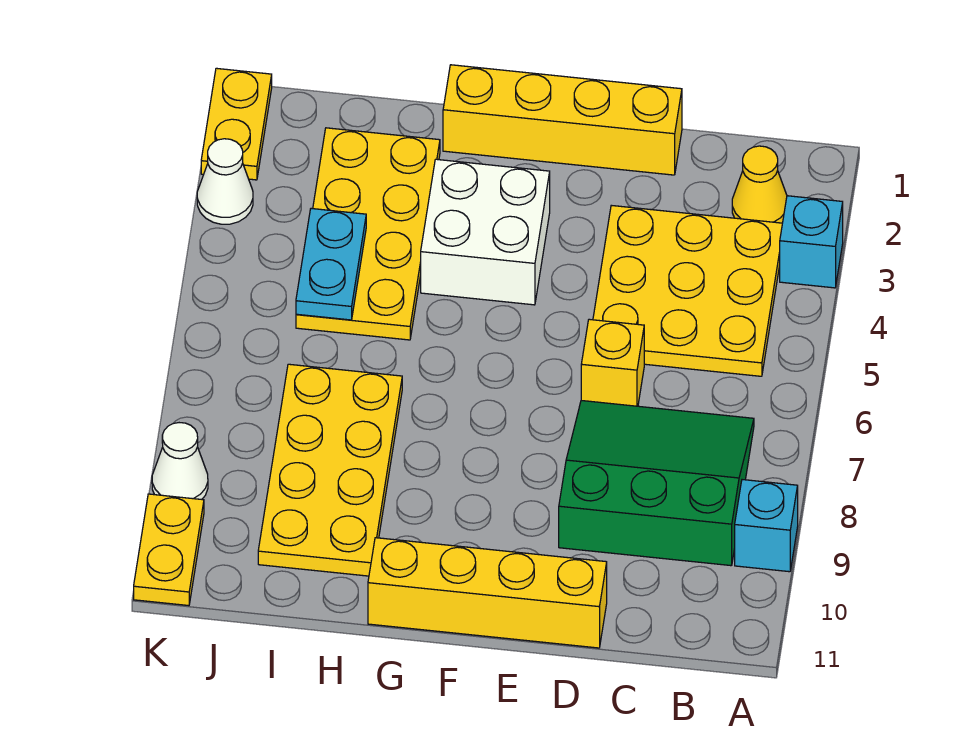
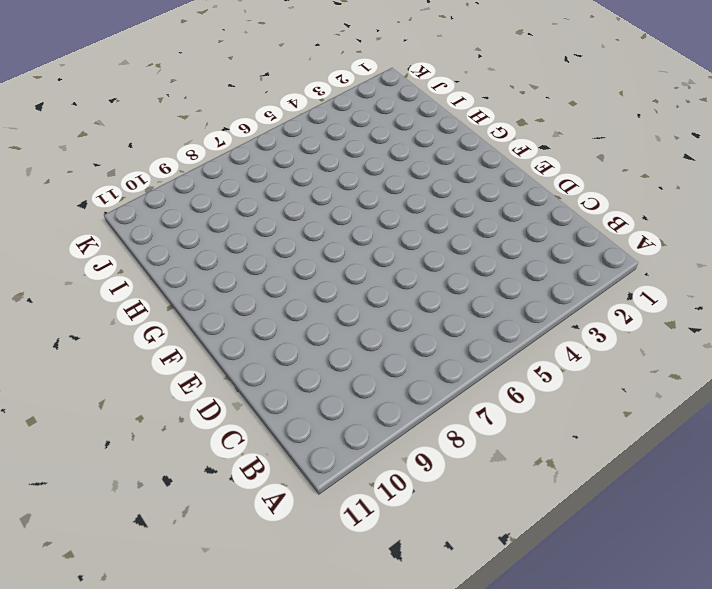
none -> cyan brick A3 level 1
none -> cyan brick A9 level 1
none -> yellow cone B2 level 1

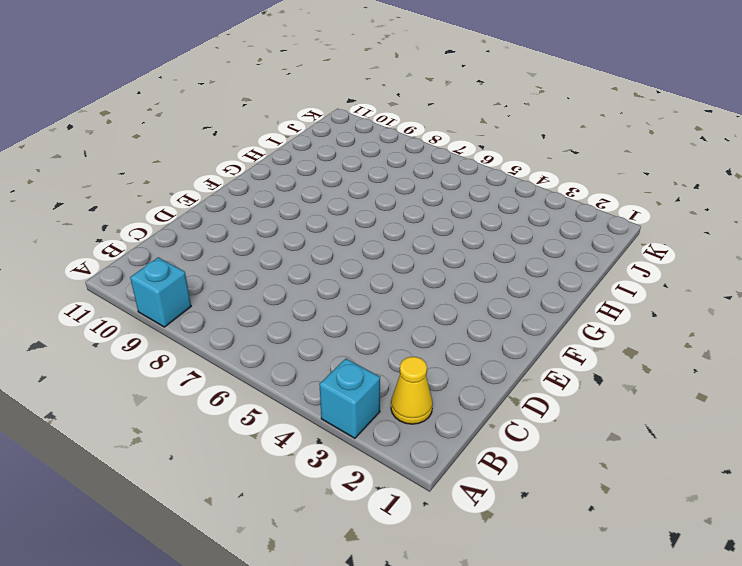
none -> yellow plate B3:D5 level 1
none -> green slope B7:D9 level 1 top 9
none -> yellow brick D1:G1 level 1

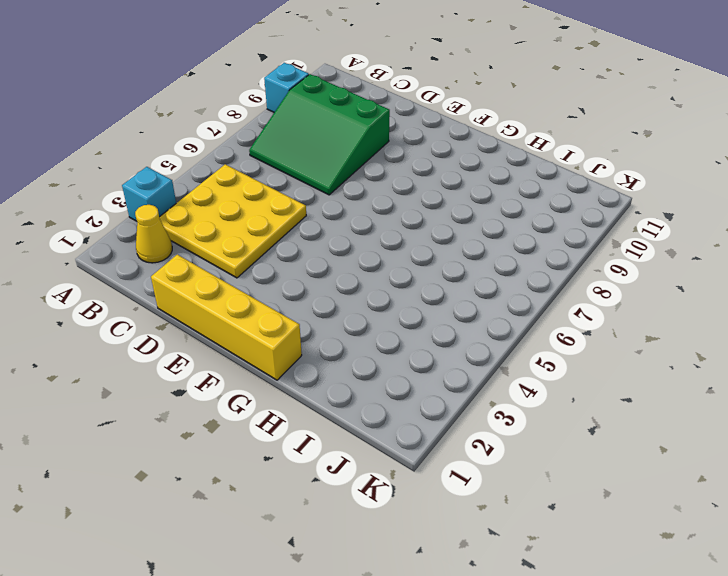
none -> yellow brick D6 level 1
none -> yellow brick D11:G11 level 1
none -> white brick F3:G4 level 1

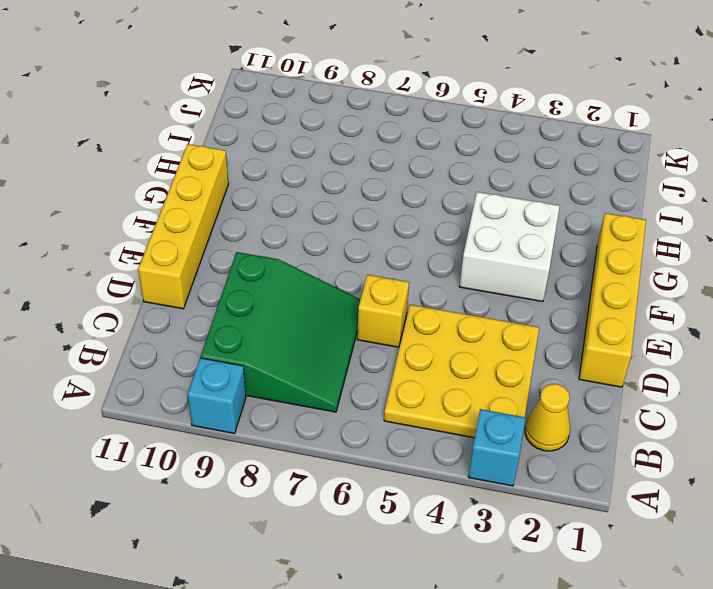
none -> yellow plate H2:I5 level 1
none -> yellow plate H7:I10 level 1
none -> yellow plate K1:K2 level 1

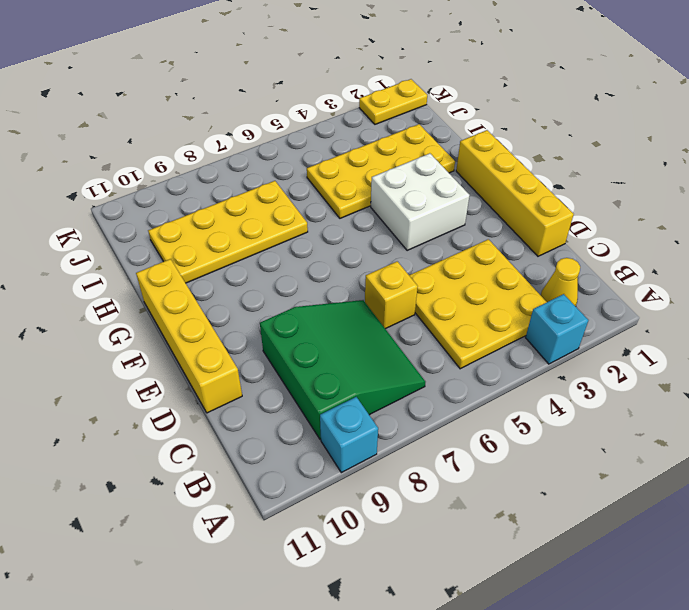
none -> white cone K3 level 1
none -> white cone K9 level 1
none -> yellow plate K10:K11 level 1

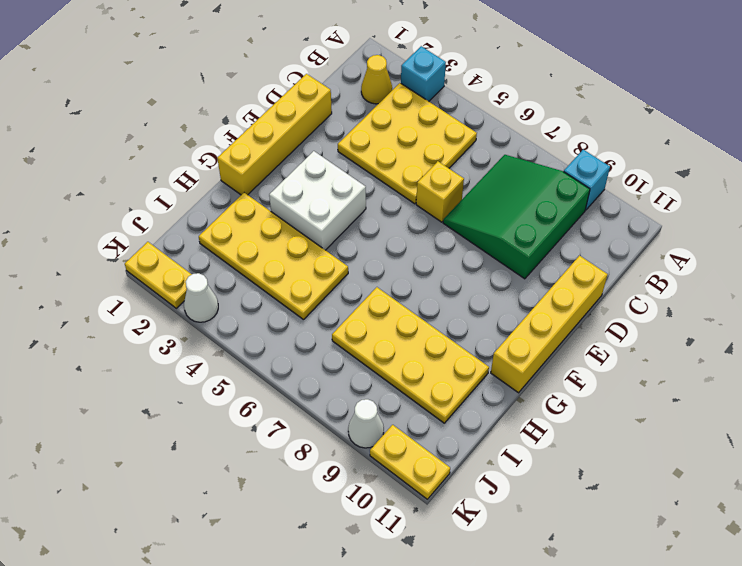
none -> cyan plate I4:I5 level 2

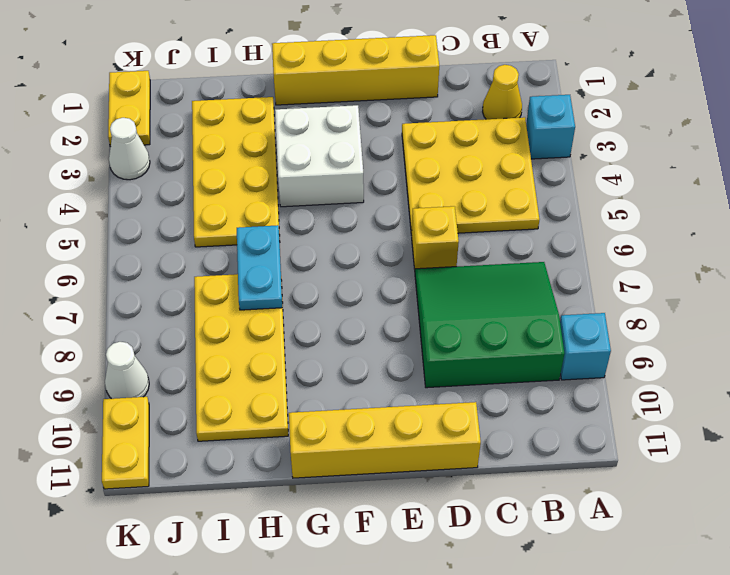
cyan plate H6:H7 level 2 -> cyan plate I4:I5 level 2

